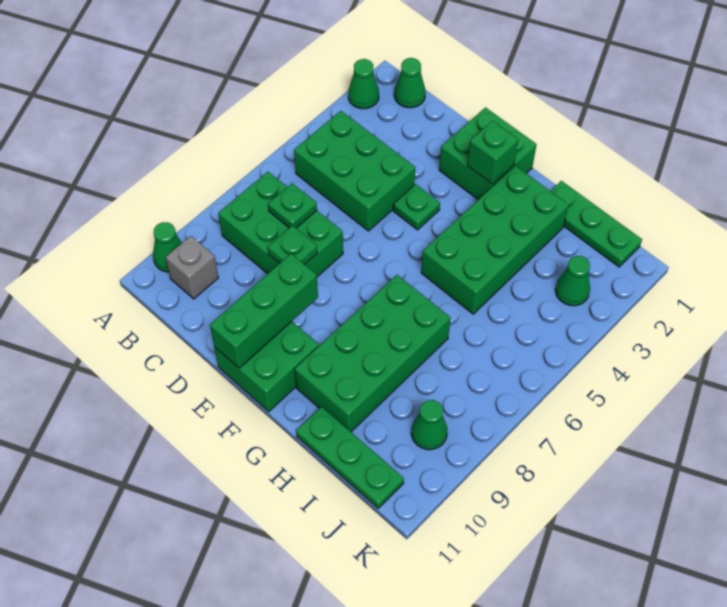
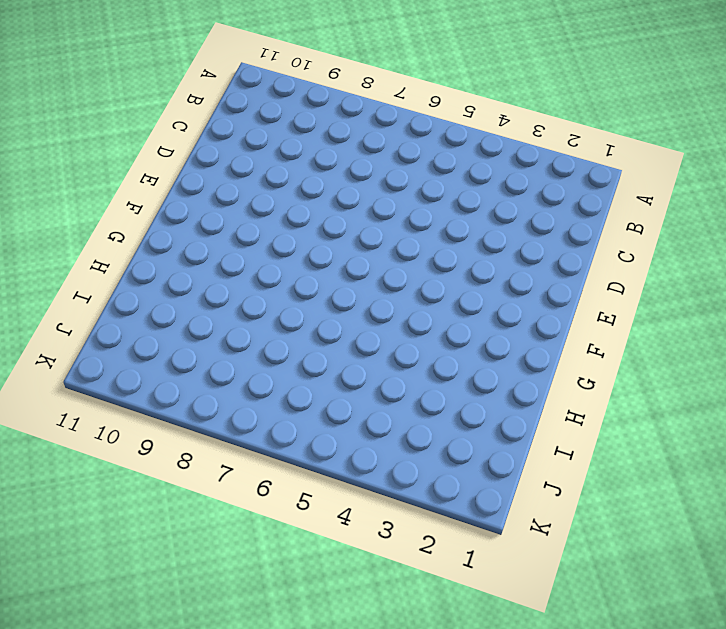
none -> green cone A2 level 1
none -> green cone A10 level 1
none -> green cone B1 level 1

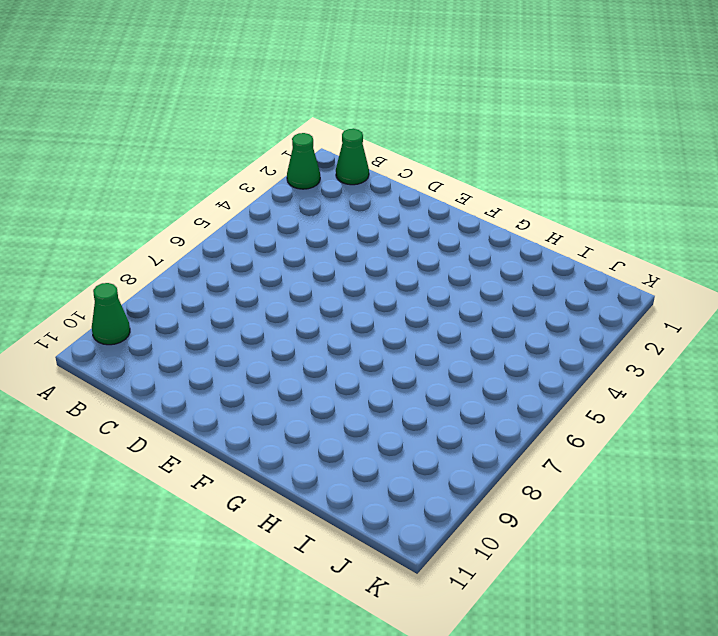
none -> green brick B4:D5 level 1
none -> green brick B7:D8 level 1
none -> grey brick B10 level 1

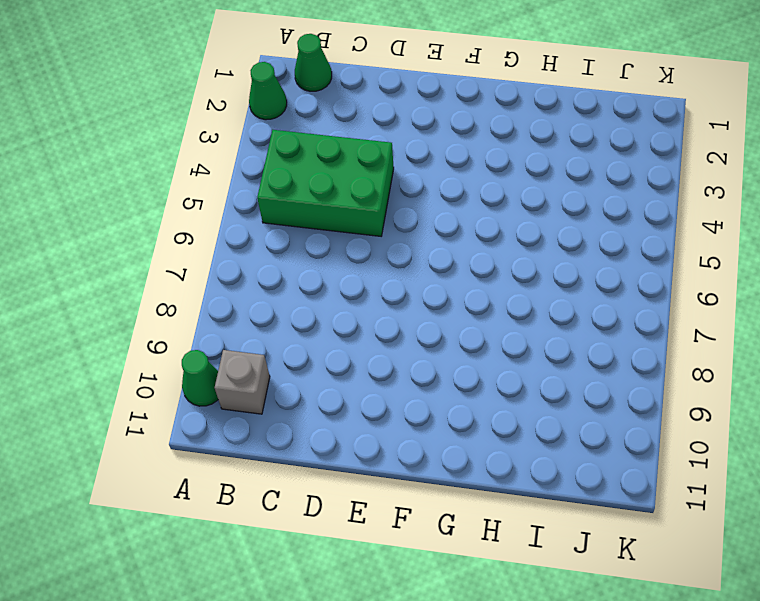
none -> green brick B7:D8 level 1
none -> green brick E1:F2 level 1
none -> green plate E4 level 1

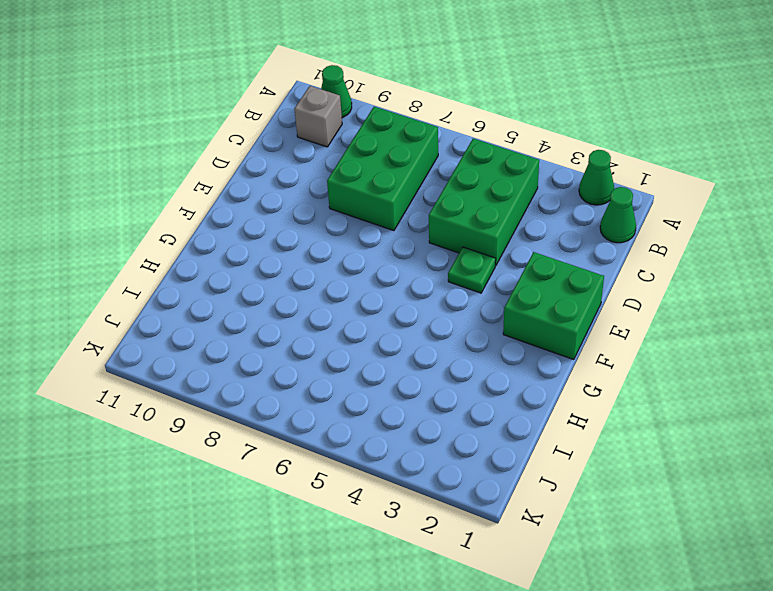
none -> green brick E10:F11 level 1
none -> green brick G2:H5 level 1
none -> green brick G7:H10 level 1

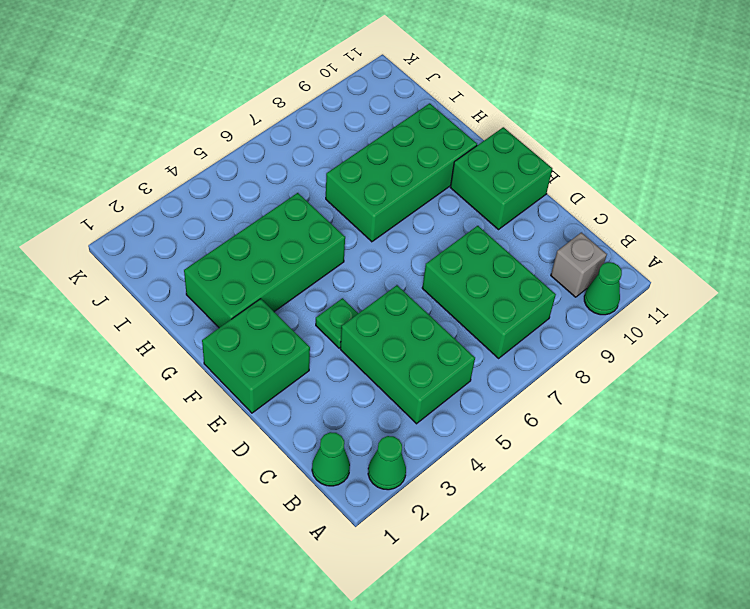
none -> green plate H1:J1 level 1
none -> green plate H11:J11 level 1
none -> green cone J3 level 1

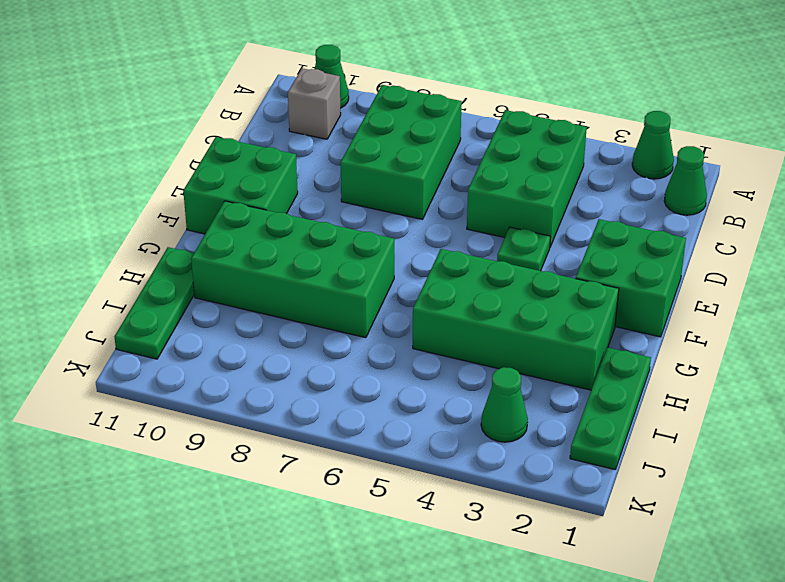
none -> green cone J9 level 1
none -> green plate C7 level 2
none -> green plate D8 level 2

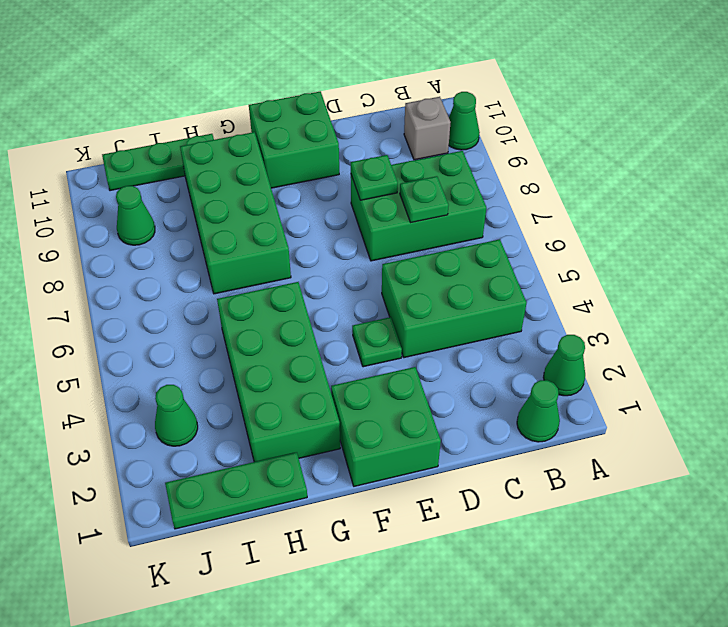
none -> green brick E9:E11 level 2
none -> green brick F2 level 2

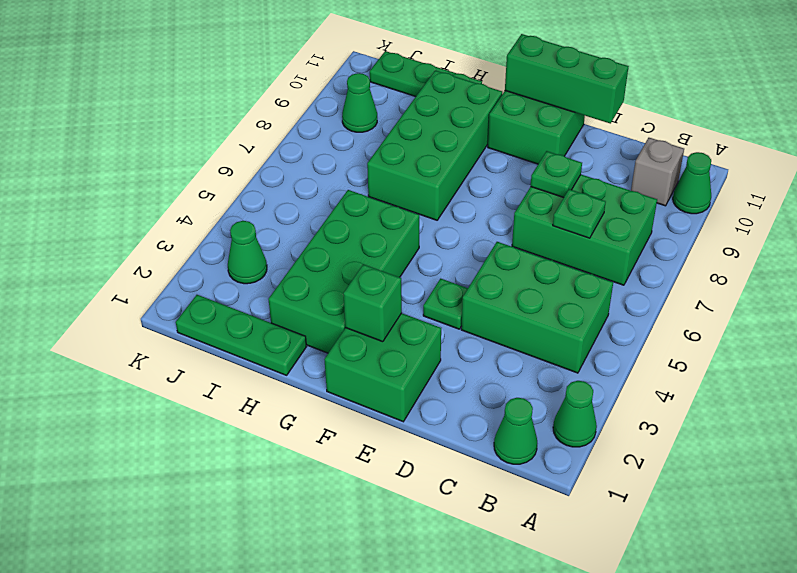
green brick D11:F11 level 2 -> green brick E9:E11 level 2

